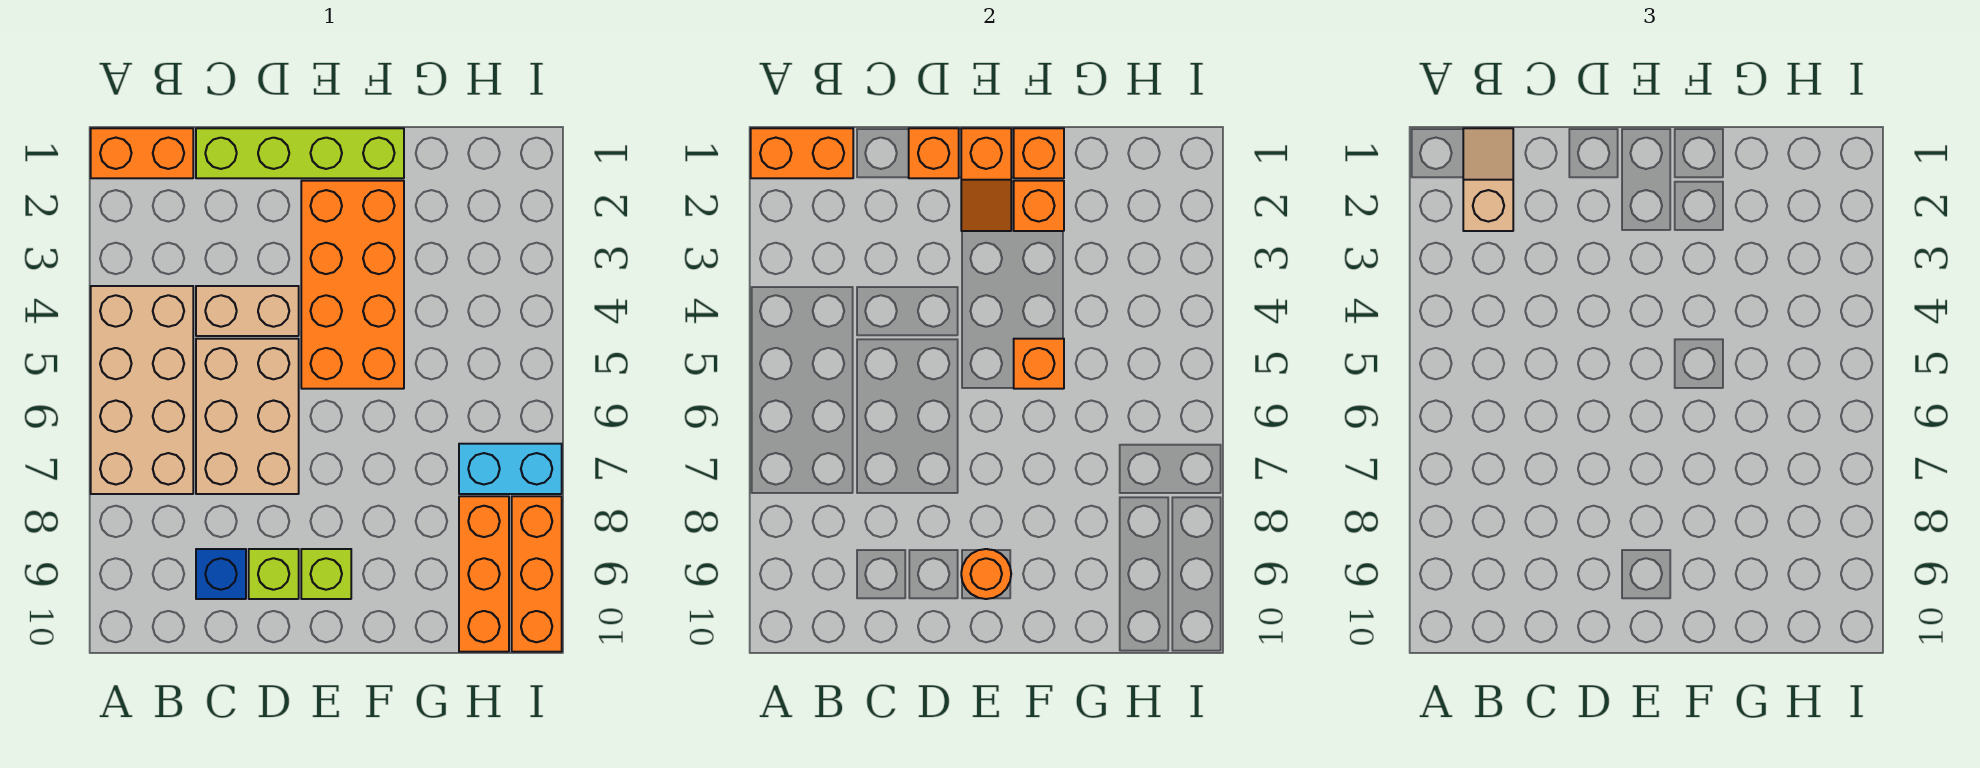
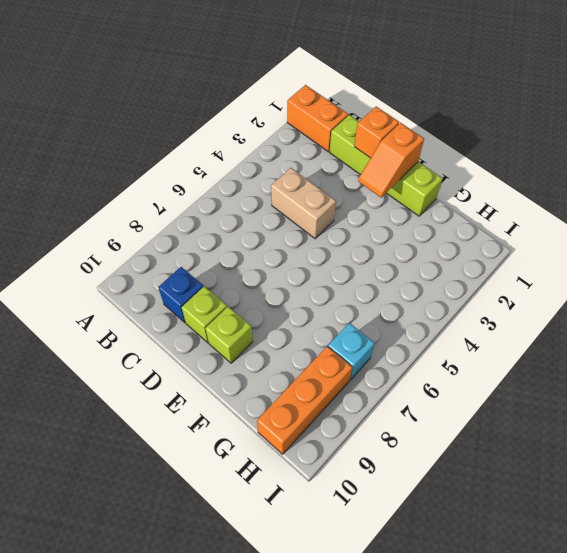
cyan brick H7 level 1 -> cyan brick H7:I7 level 1
none -> tan brick A4:B7 level 1
none -> tan brick C5:D7 level 1
none -> orange brick E2:F5 level 1

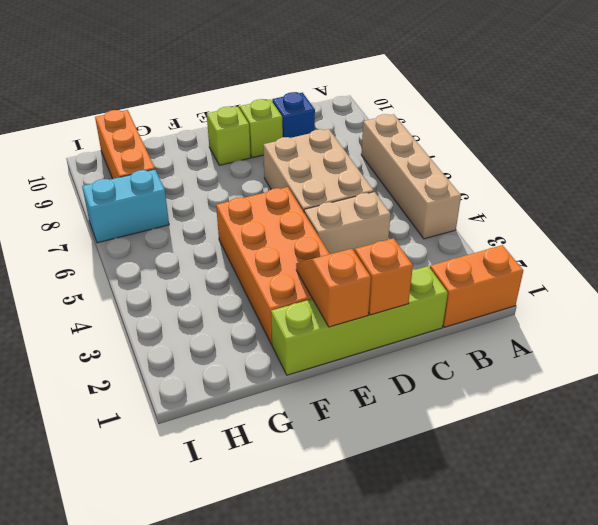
tan brick A4:A7 level 1 -> tan brick A4:B7 level 1
none -> orange brick I8:I10 level 1
none -> orange brick A1:B1 level 2
none -> orange round brick E9 level 2

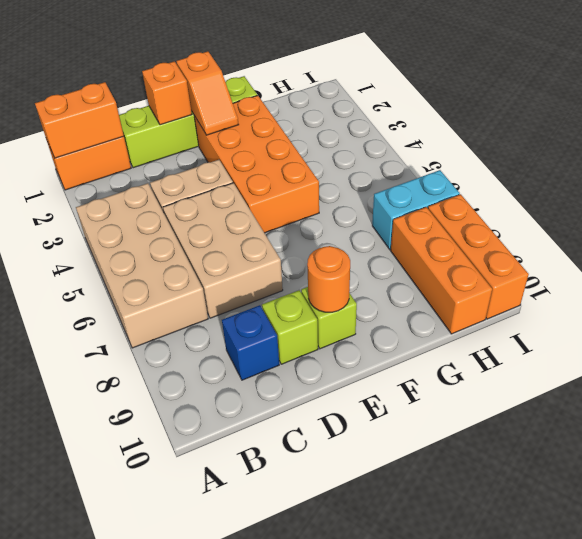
none -> orange brick F1 level 2
none -> orange brick F2 level 2
none -> orange brick F5 level 2

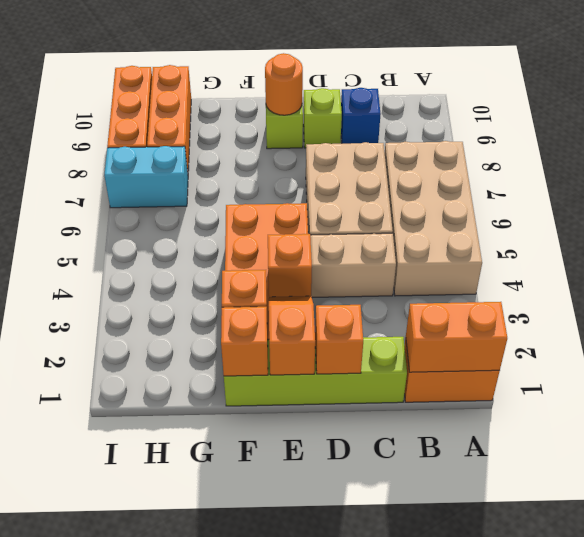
orange brick E3 level 2 -> orange brick F5 level 2
none -> tan slope B1:B2 level 3 top 2

